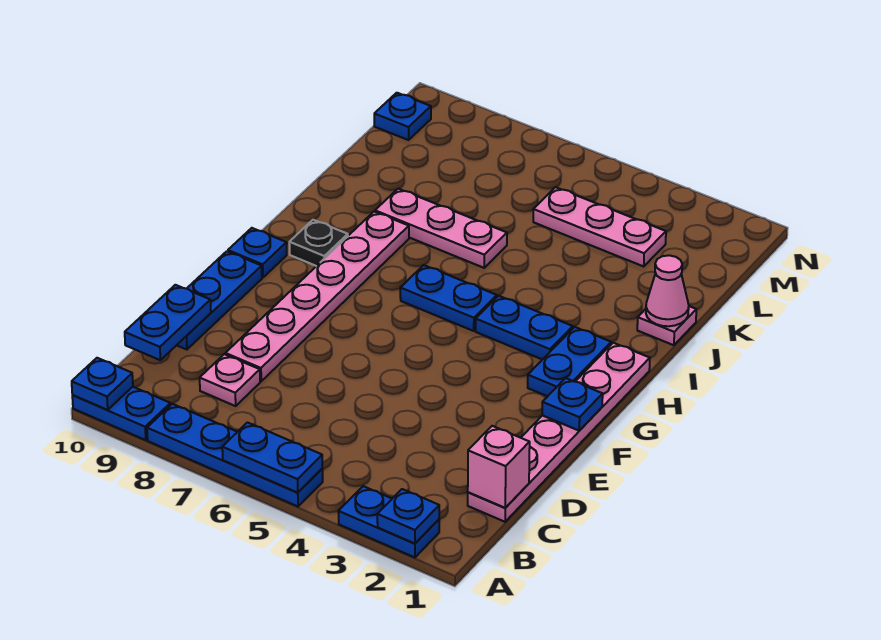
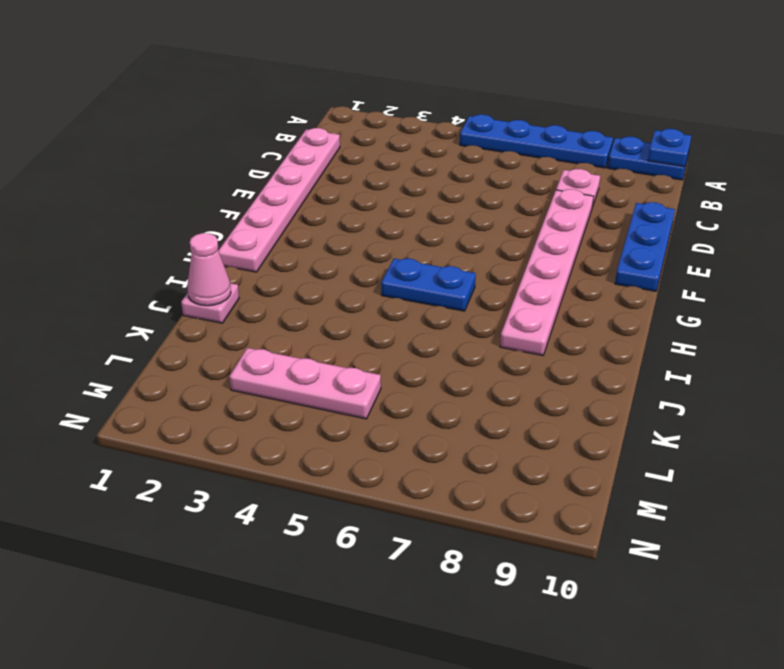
none -> blue plate A2:A3 level 1
none -> blue plate G2:H2 level 1
none -> blue plate G10 level 1

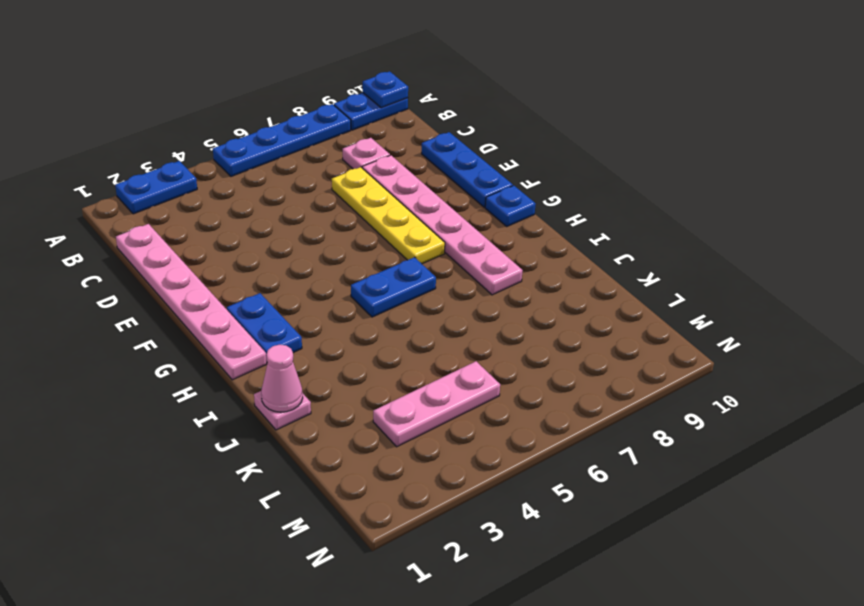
yellow plate D7:G7 level 1 -> none
none -> blue plate H3:H4 level 1
none -> black plate H9 level 1
none -> pink plate J6:J8 level 1

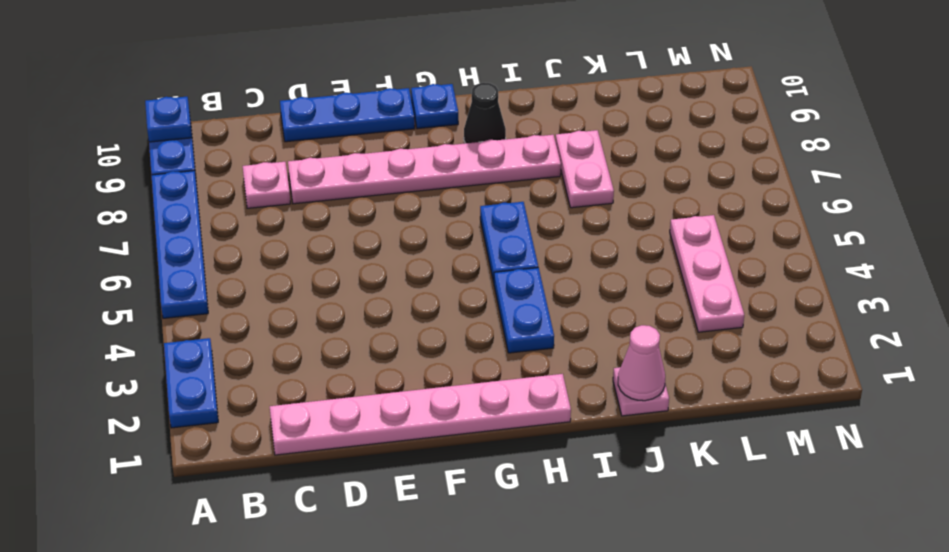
black cone H9 level 1 -> black plate H9 level 1
pink plate J7:J8 level 1 -> pink plate J6:J8 level 1
none -> blue plate G2:H2 level 1
none -> blue plate M10 level 1
none -> blue plate A2 level 2

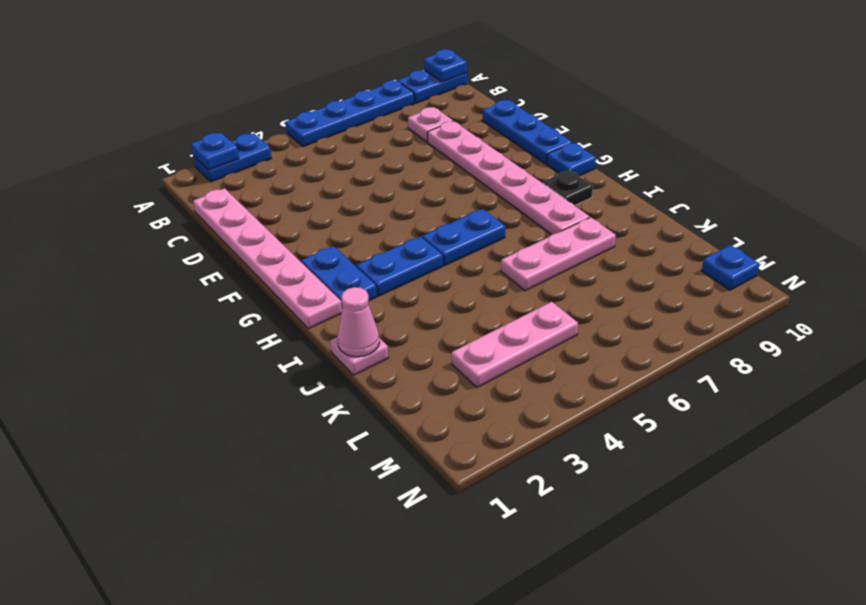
none -> blue plate A5:A6 level 2
none -> pink brick C1 level 2
none -> blue plate C10:D10 level 2

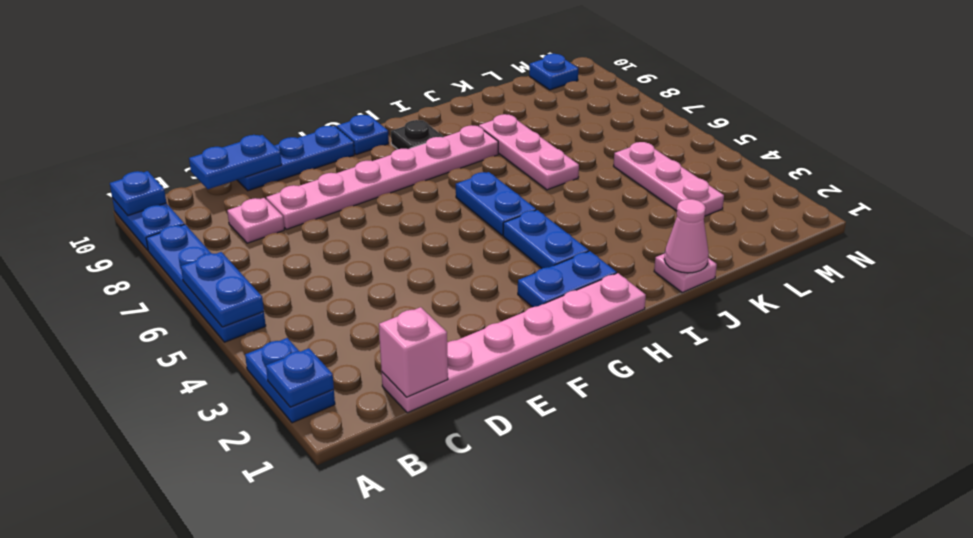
none -> blue plate F1 level 2

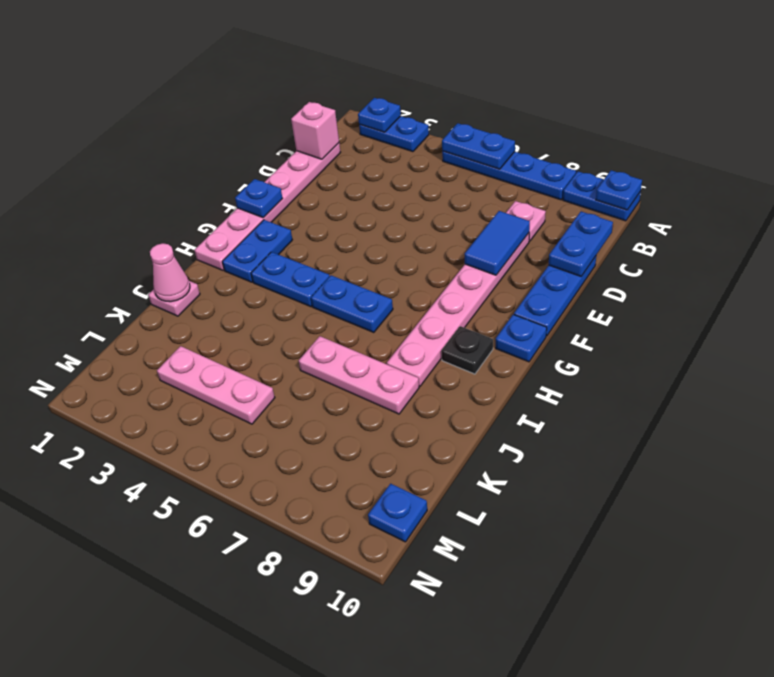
blue tile D8:E8 level 2 -> none

